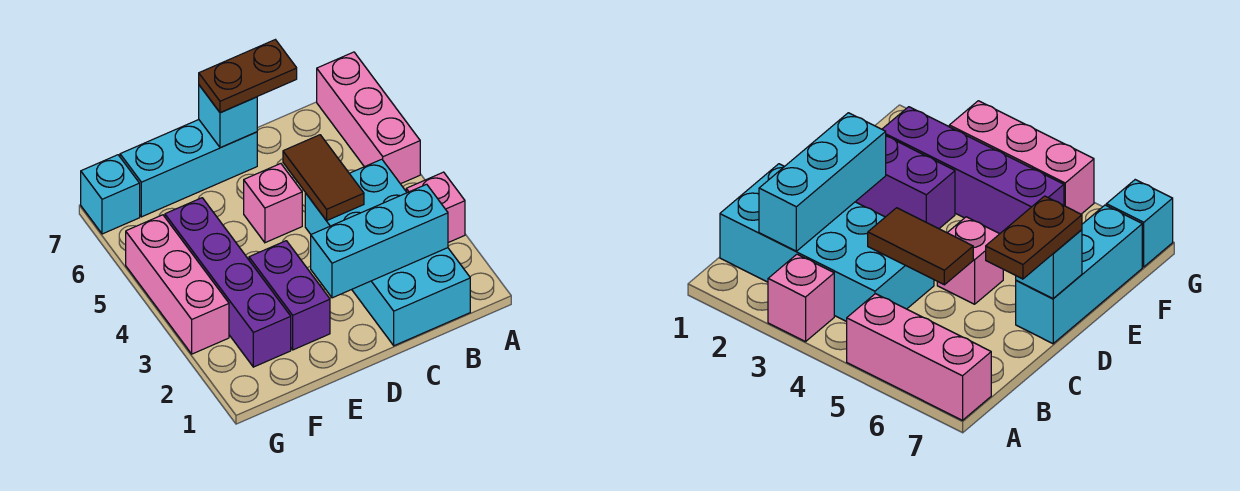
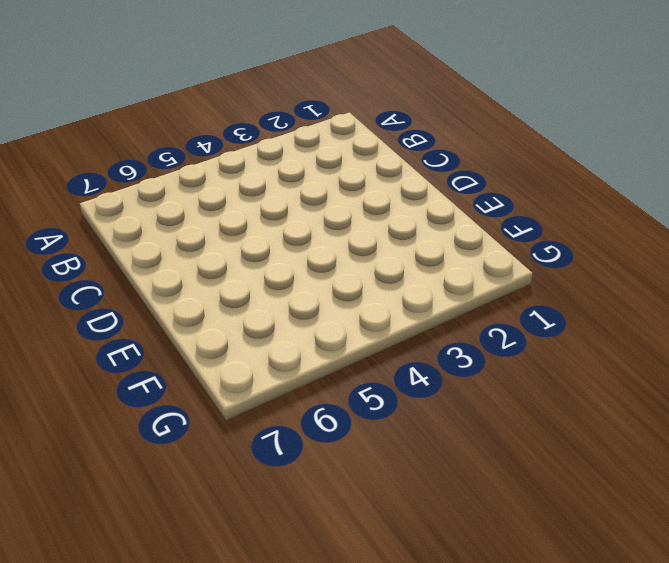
none -> pink brick A3 level 1
none -> pink brick A5:A7 level 1
none -> cyan brick B1:C4 level 1

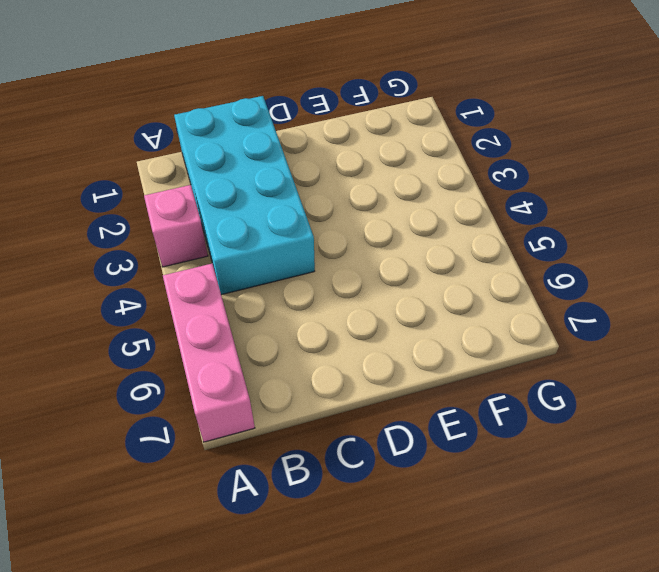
none -> pink brick D5 level 1
none -> cyan brick D7:F7 level 1
none -> purple brick E2:E3 level 1

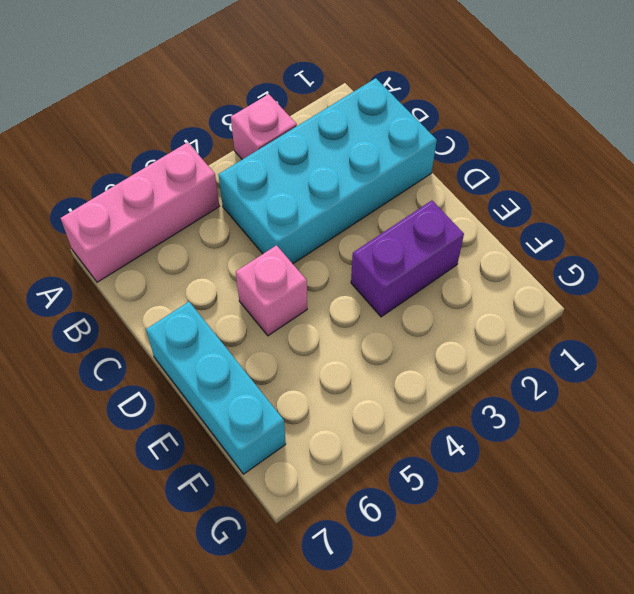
none -> purple brick F2:F5 level 1
none -> pink brick G3:G5 level 1
none -> cyan brick G7 level 1

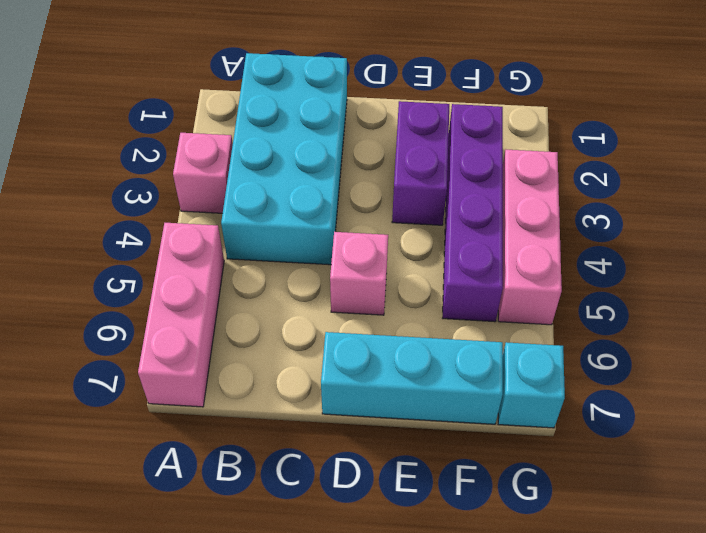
none -> cyan brick B2:D2 level 2
none -> brown tile C4:C5 level 2
none -> cyan brick D7 level 2

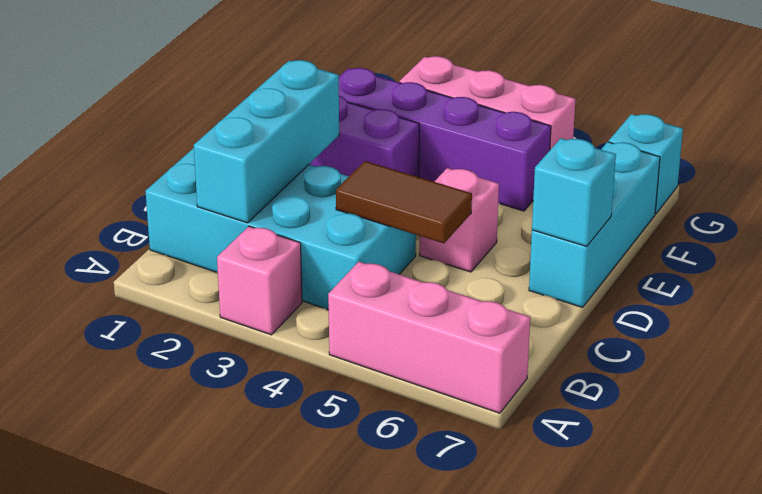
none -> brown plate C7:D7 level 3

